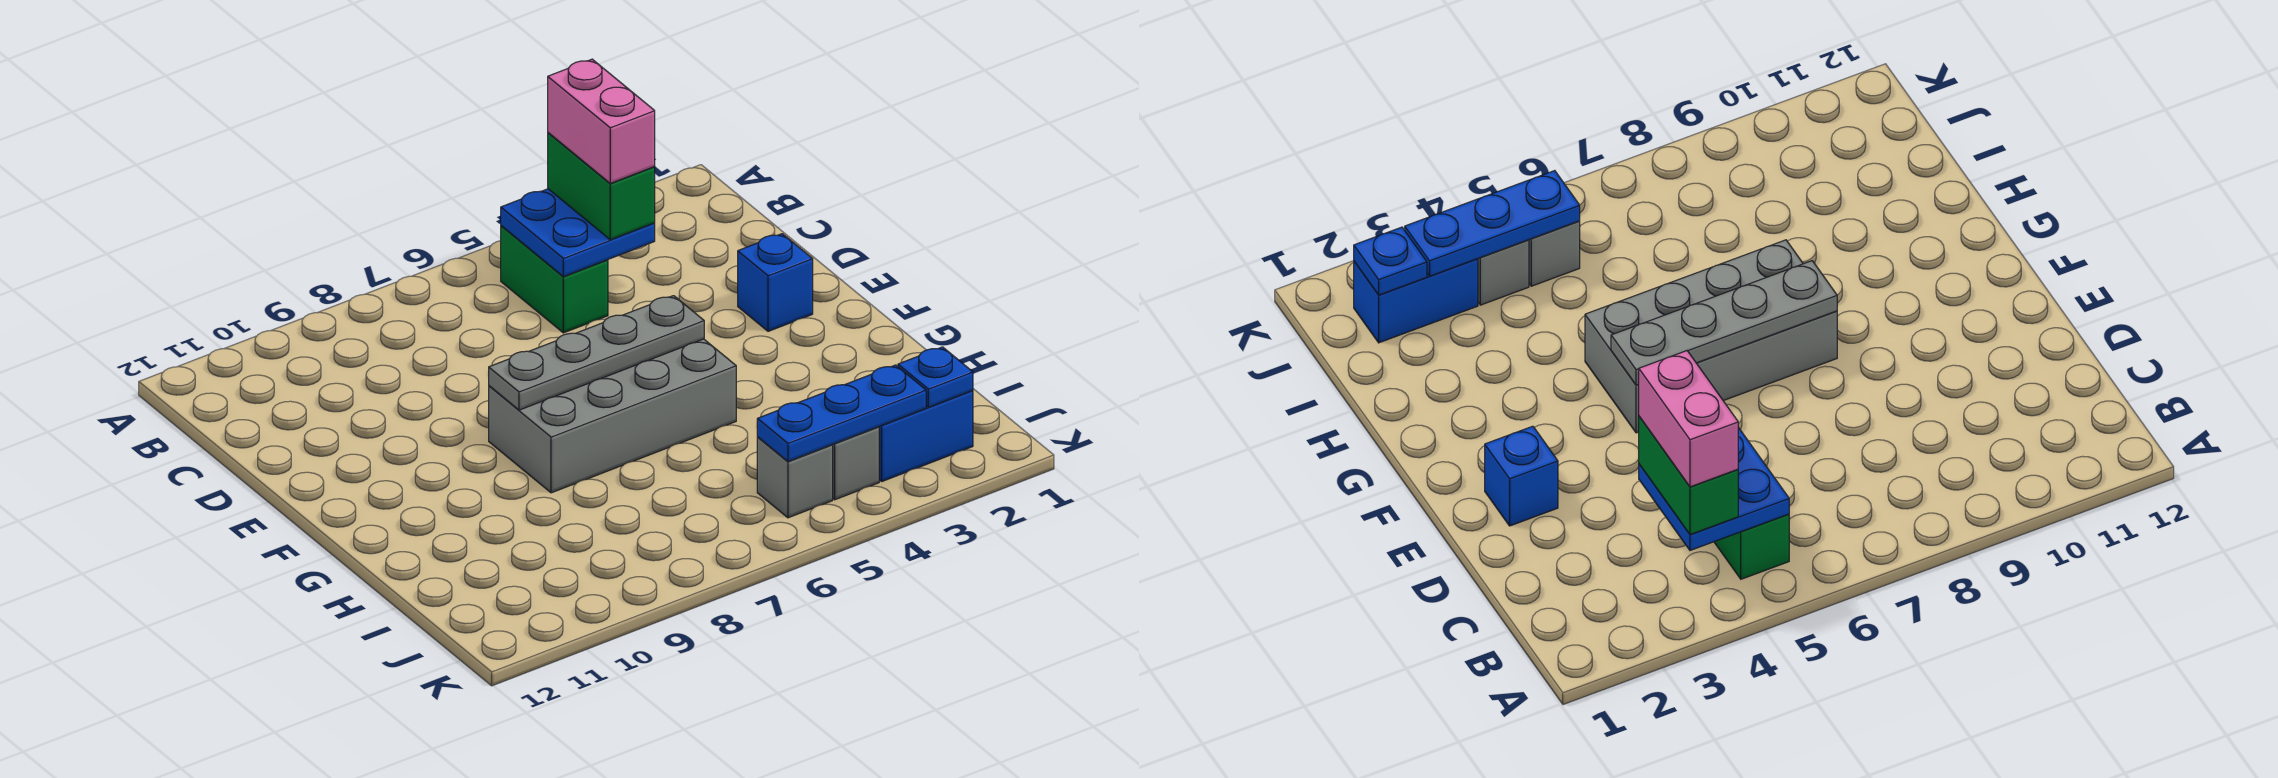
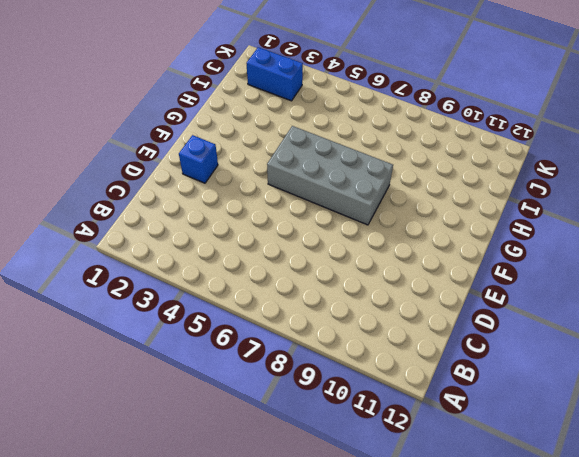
none -> green brick B5:C5 level 1
none -> grey brick J4 level 1
none -> grey brick J5 level 1

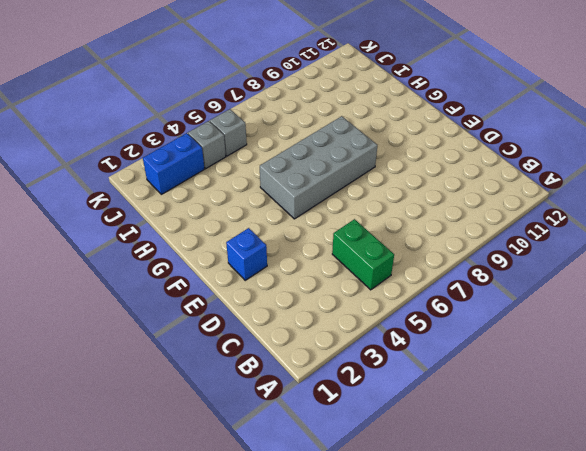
none -> blue plate B4:C5 level 2
none -> grey plate F5:F8 level 2
none -> blue plate J2 level 2

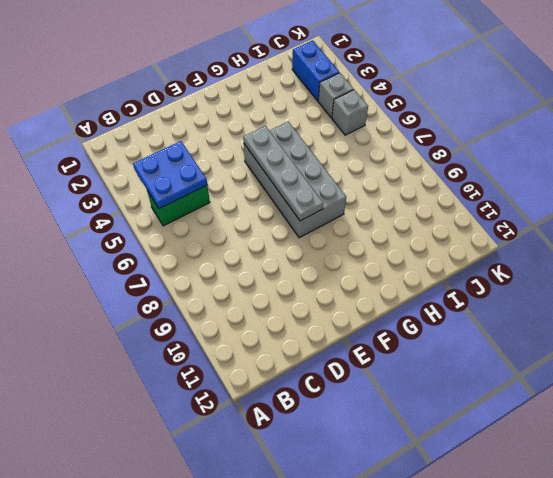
none -> blue brick E2 level 1
none -> blue plate J2 level 2
none -> blue plate J3:J5 level 2

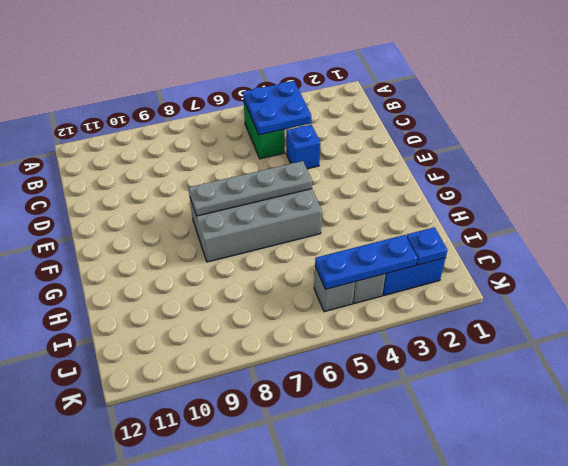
blue brick D4 level 1 -> blue brick E2 level 1
none -> green brick B4:C4 level 3
none -> pink brick B4:C4 level 4

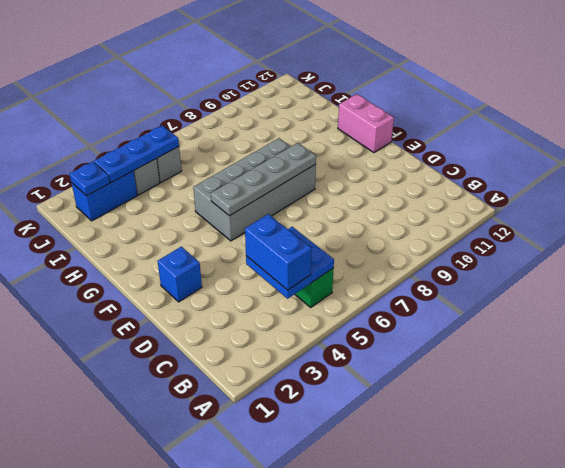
blue brick B4:C4 level 3 -> green brick B4:C4 level 3
pink brick F12:G12 level 1 -> pink brick B4:C4 level 4

